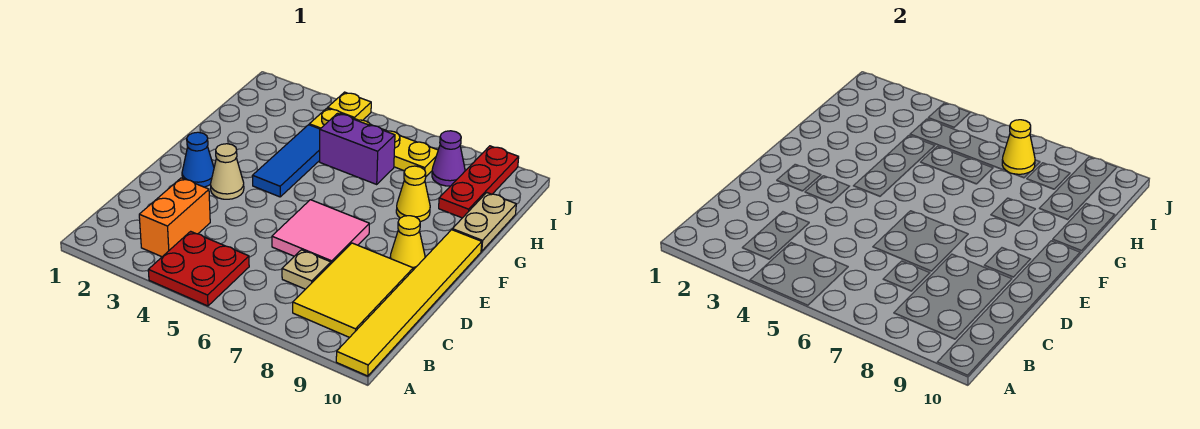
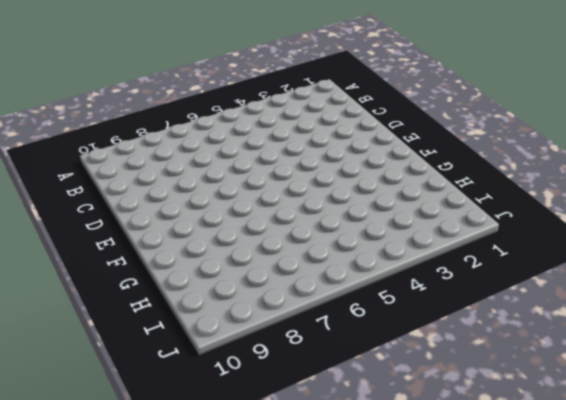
none -> red plate A4:B5 level 1
none -> yellow tile A10:F10 level 1
none -> orange brick B3:C3 level 1

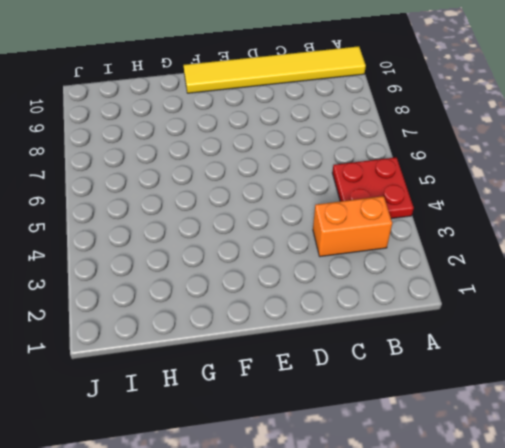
none -> yellow tile B8:D9 level 1
none -> tan plate C7 level 1
none -> pink tile D6:E7 level 1

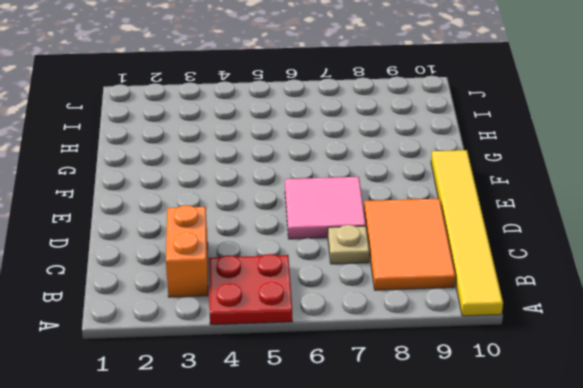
orange tile B8:D9 level 1 -> yellow tile B8:D9 level 1
none -> blue cone E2 level 1
none -> tan cone E3 level 1
none -> yellow cone E9 level 1

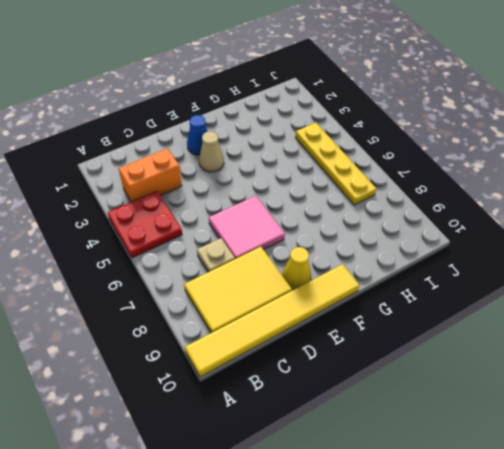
none -> blue tile F4:H4 level 1
none -> yellow cone G8 level 1
none -> tan plate G10:H10 level 1

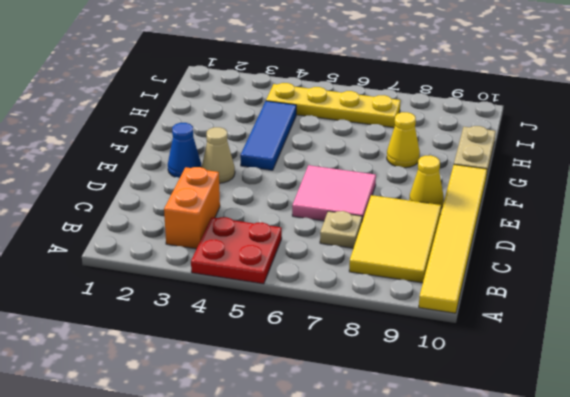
none -> purple brick H5:H6 level 1
none -> red plate H9:J9 level 1
none -> purple cone I8 level 1

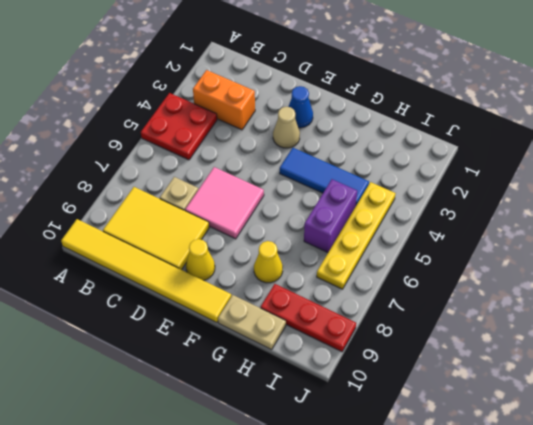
none -> purple cone I8 level 1
none -> yellow plate J4 level 1
none -> yellow cone I7 level 2

